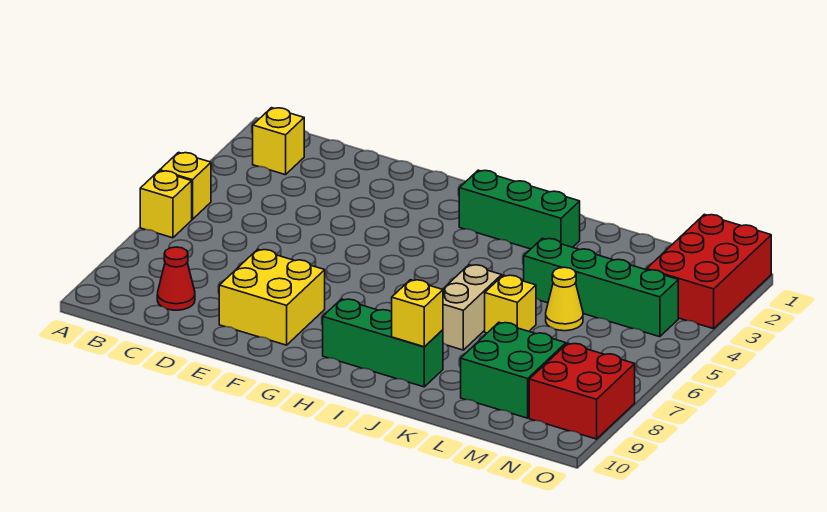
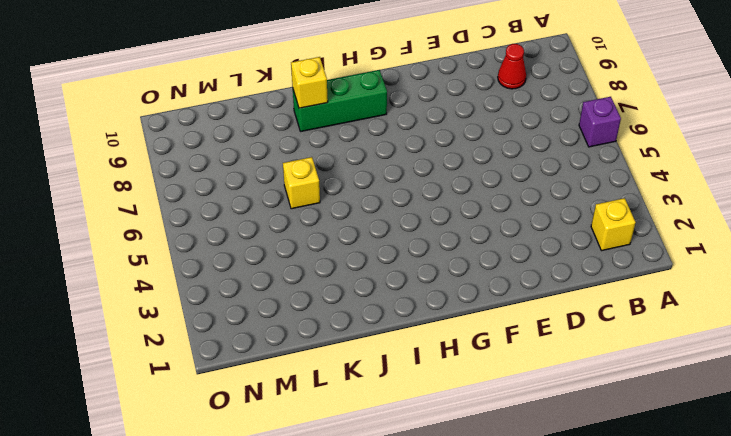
purple brick A6 level 1 -> yellow brick A6 level 1
none -> yellow brick A5 level 1
none -> yellow brick E8:F9 level 1
none -> green brick H2:J2 level 1

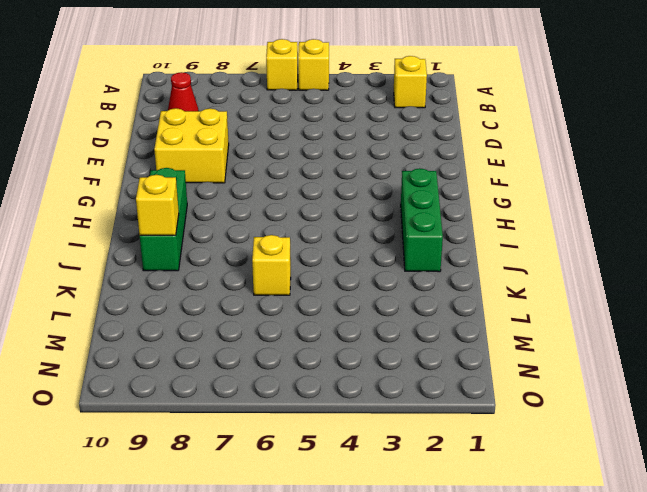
none -> tan brick J6:J7 level 1
none -> green brick K4:N4 level 1
none -> yellow cone L5 level 1

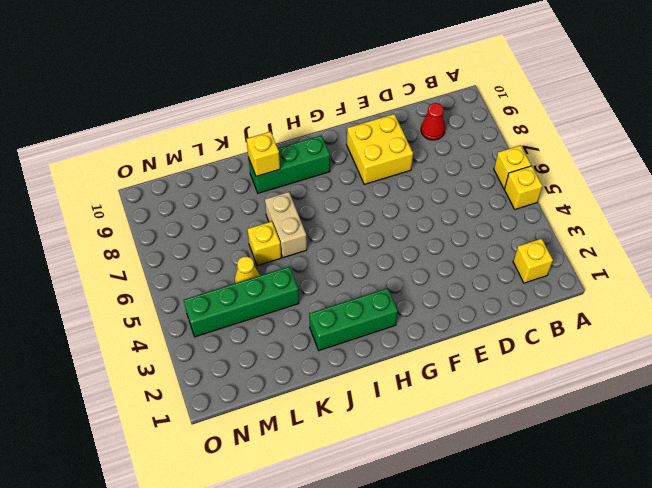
none -> green brick L8:M9 level 1
none -> red brick N1:O3 level 1
none -> red brick N8:O9 level 1

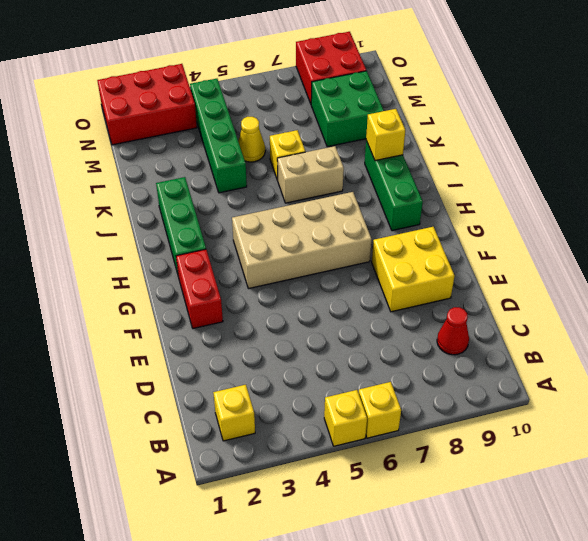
red brick F2:G2 level 1 -> none
tan brick G4:H7 level 1 -> none

